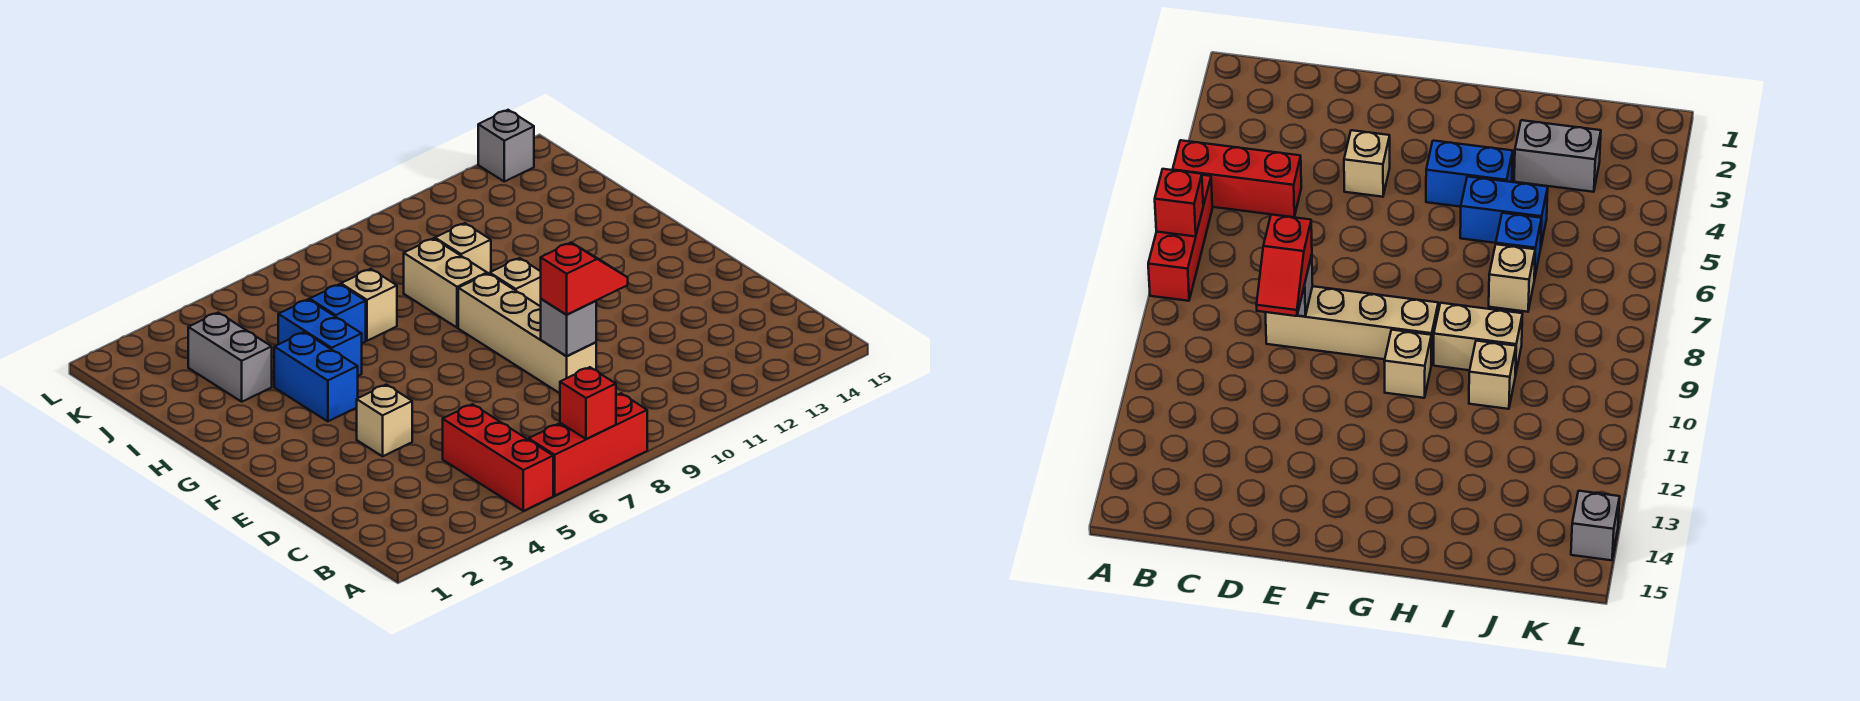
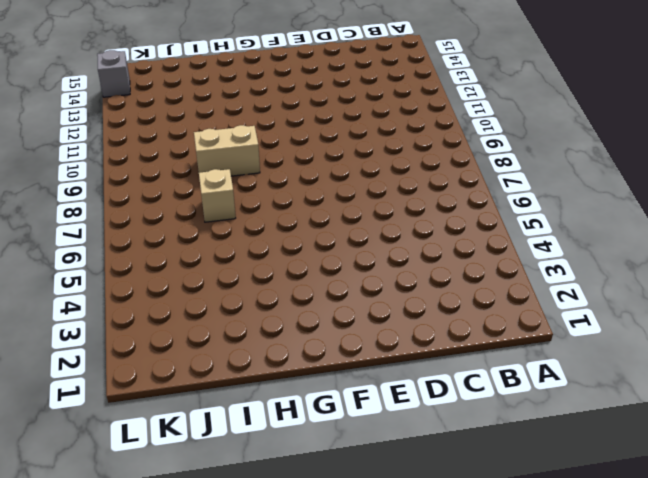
none -> red brick A5:C5 level 1
none -> red brick A6:A8 level 1
none -> tan brick D9:G9 level 1

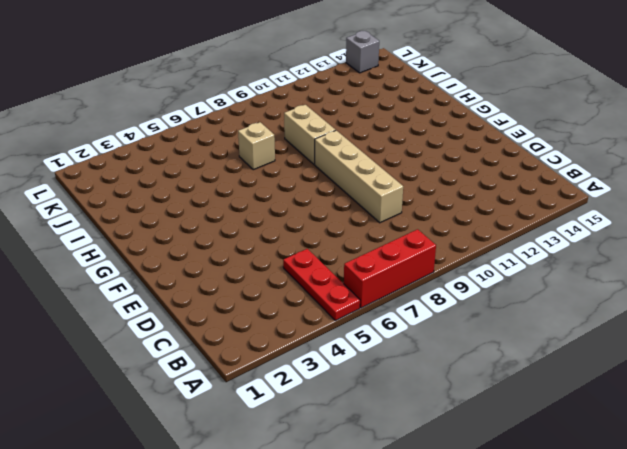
red plate A5:C5 level 1 -> red brick A5:C5 level 1
none -> tan brick E4 level 1
none -> blue brick G4:H4 level 1
none -> tan brick G10 level 1

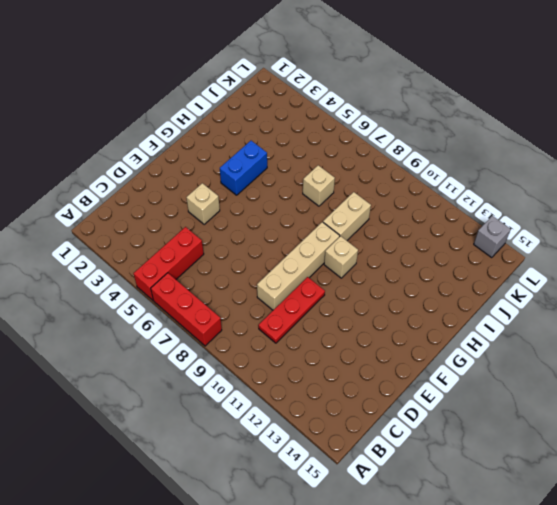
red plate C10:E10 level 1 -> none
none -> blue brick H5:I5 level 1
none -> grey brick I3:J3 level 1
none -> blue brick I6 level 1

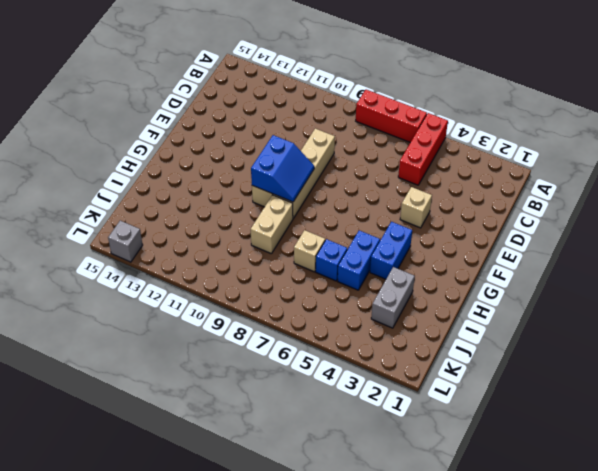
blue slope F9:G10 level 2 top 10 -> none
none -> tan brick I10 level 1
none -> red brick A7 level 2
none -> grey brick D9 level 2

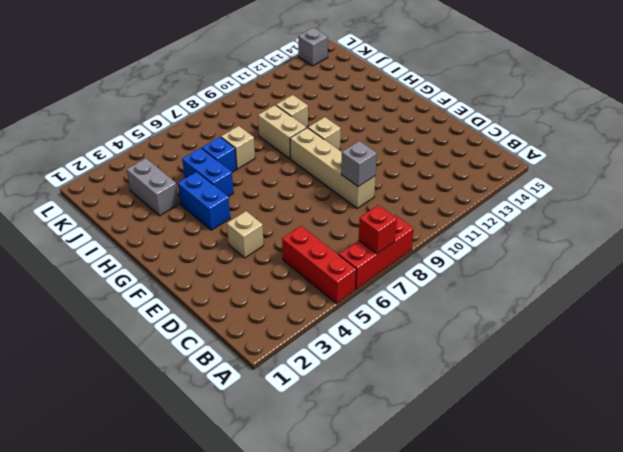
none -> red slope D9:D10 level 3 top 9

